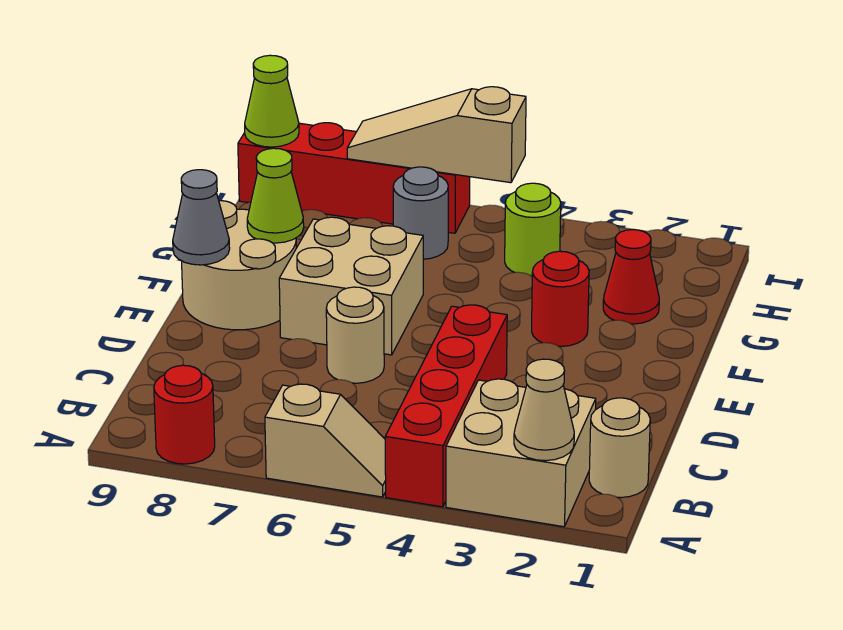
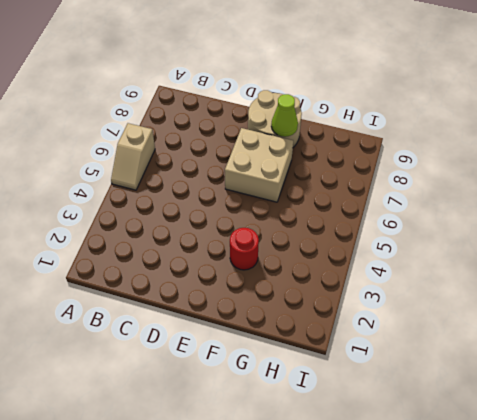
none -> tan brick A2:B3 level 1
none -> red brick A4:D4 level 1
none -> red round brick A8 level 1

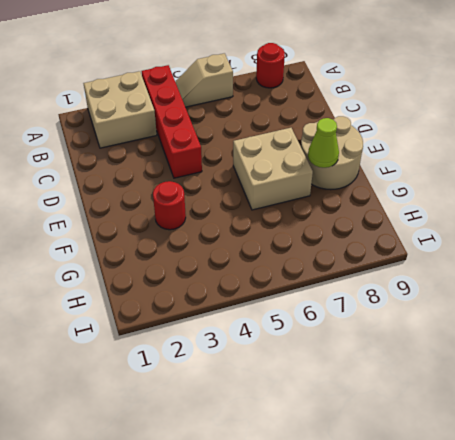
none -> tan round brick B1 level 1
none -> tan round brick D6 level 1
none -> red cone G2 level 1

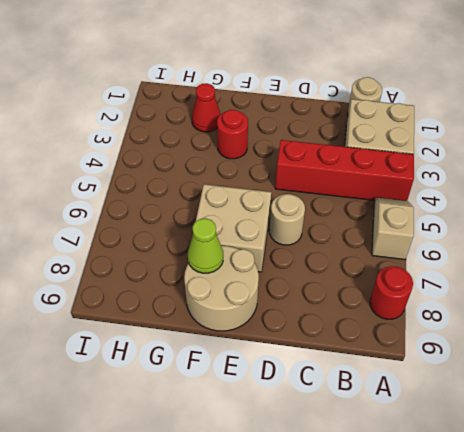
none -> lime round brick H4 level 1
none -> grey round brick H6 level 1
none -> red brick I6:I9 level 1

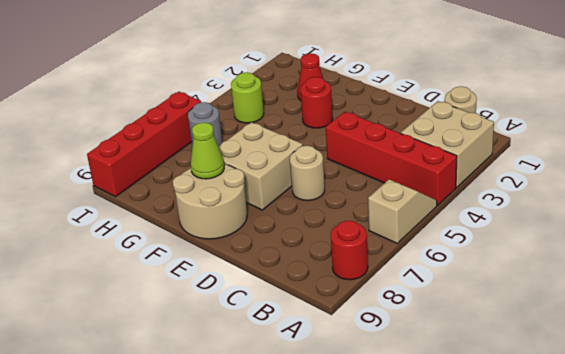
none -> tan cone A2 level 2
none -> grey cone E9 level 2
none -> tan slope I5:I7 level 2 top 5

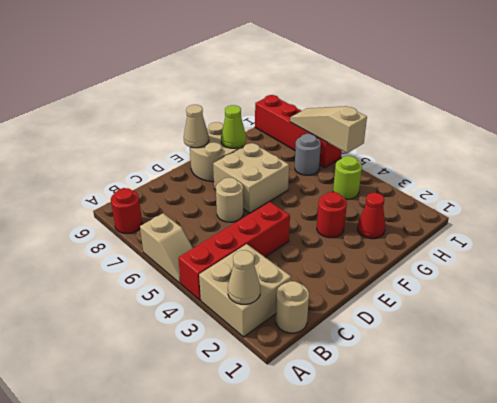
tan cone E9 level 2 -> grey cone E9 level 2
none -> lime cone I9 level 2

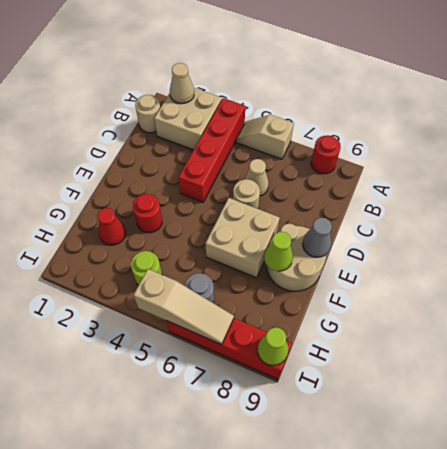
tan cone C6 level 1 -> none

